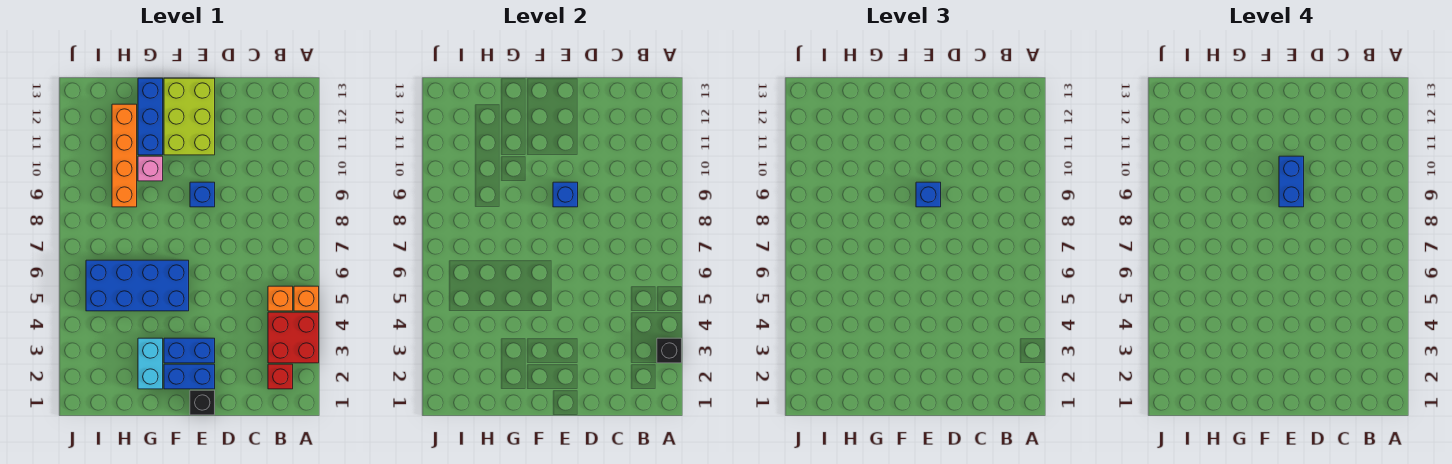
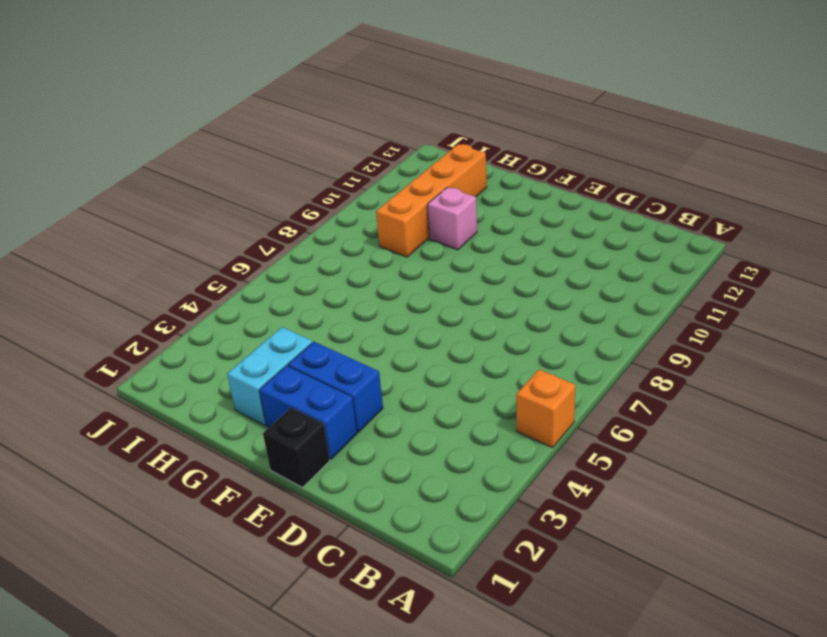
none -> red brick A3:B4 level 1
none -> red brick B2 level 1
none -> orange brick B5 level 1

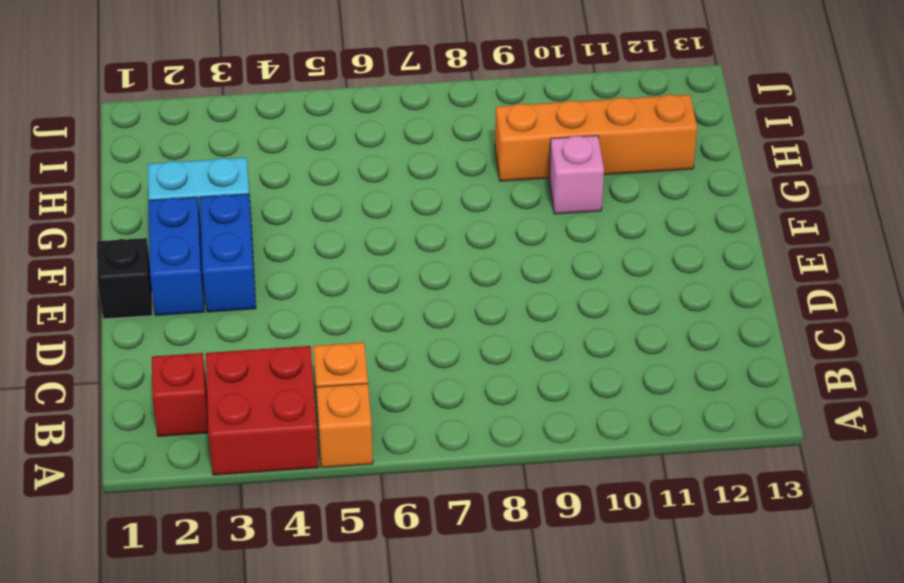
none -> blue brick E9 level 1
none -> lime brick E11:F13 level 1
none -> blue brick F5:I6 level 1

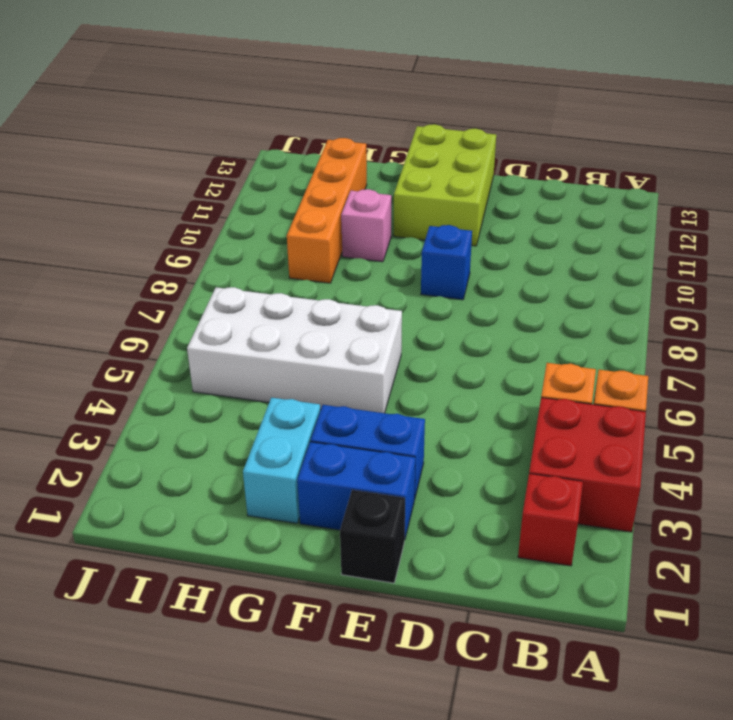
white brick F5:I6 level 1 -> blue brick F5:I6 level 1
none -> blue brick G11:G13 level 1
none -> black brick A3 level 2
none -> blue brick E9 level 2

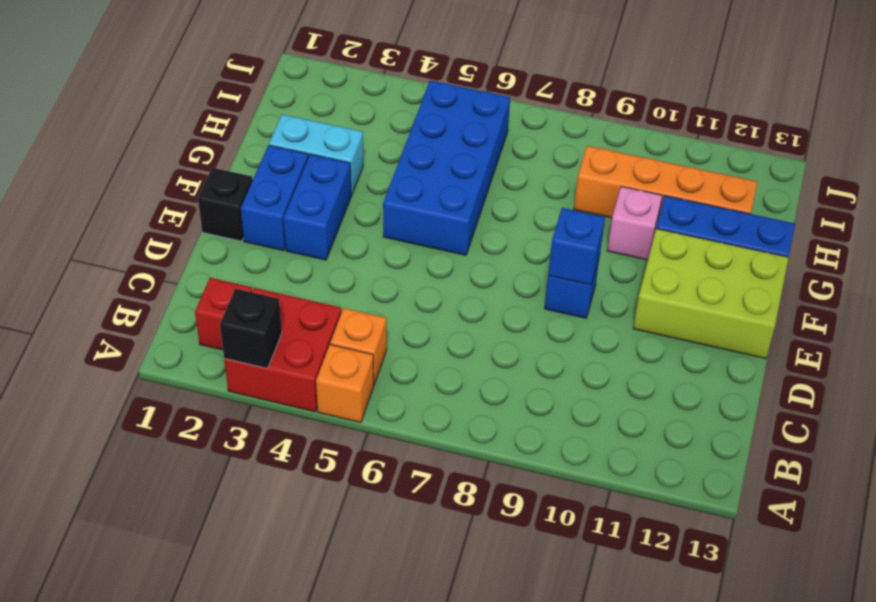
none -> blue brick E9 level 3
none -> blue brick E9:E10 level 4

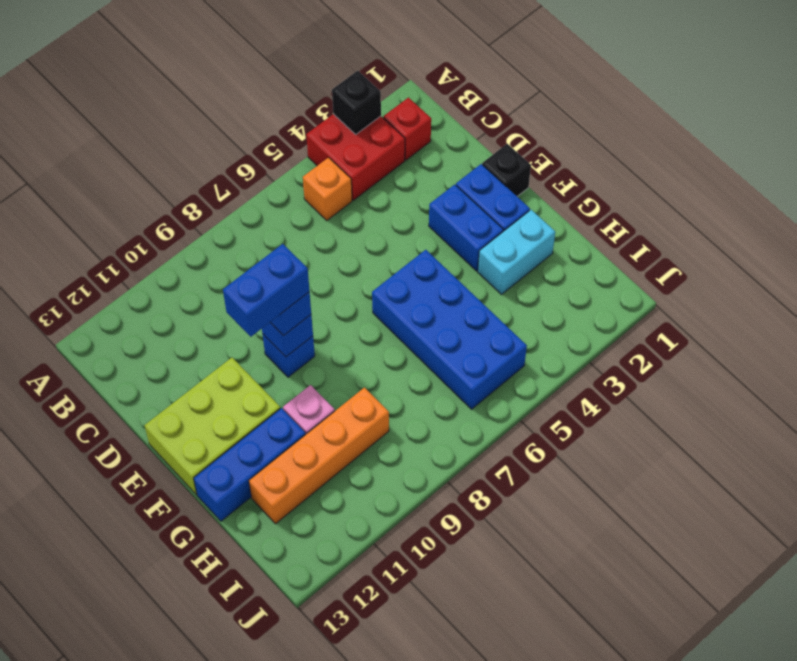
none -> orange brick A5 level 1

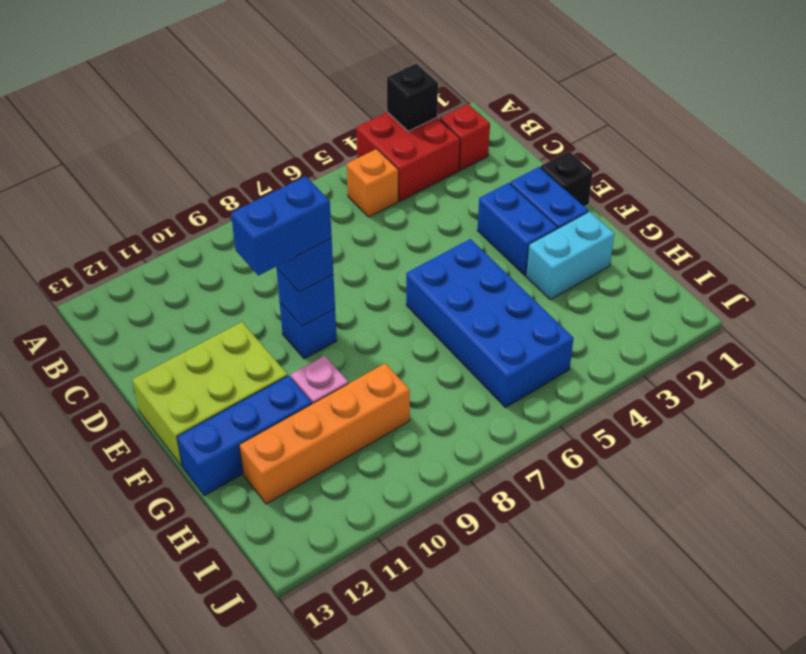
none -> orange brick A5 level 1

